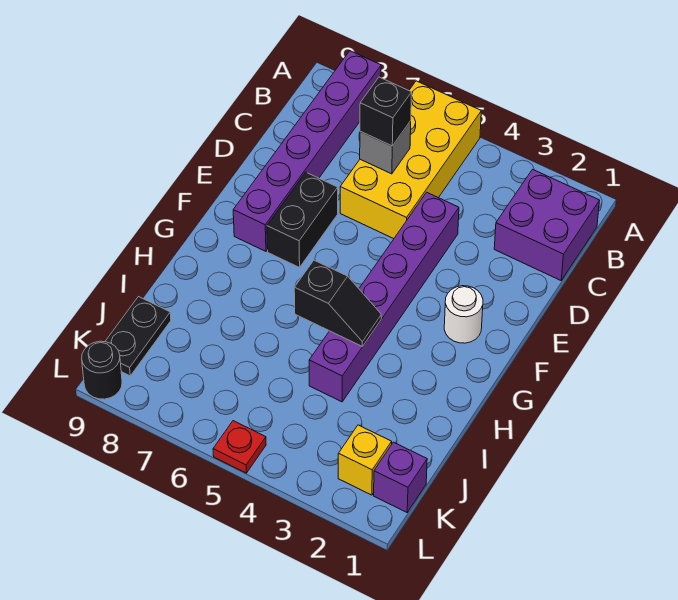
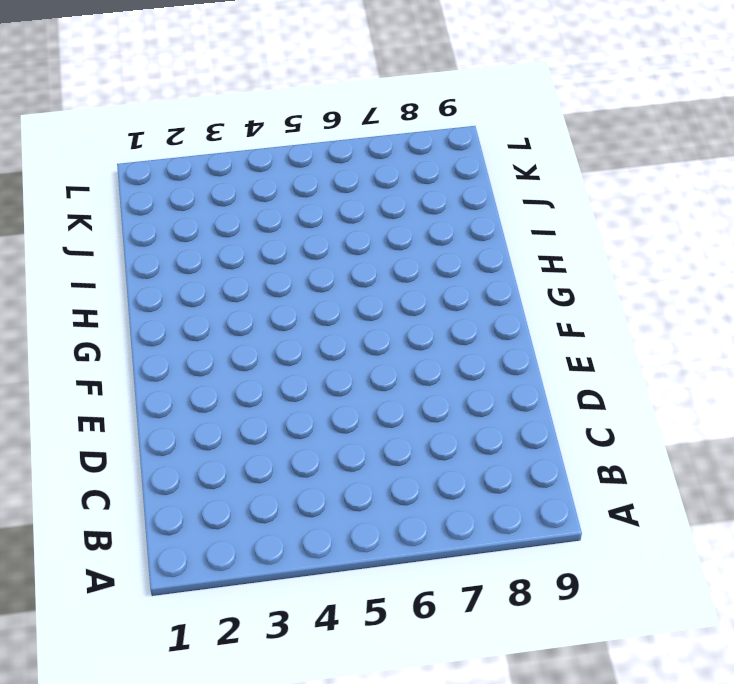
none -> yellow brick A5:D6 level 1
none -> purple brick A8:F8 level 1
none -> purple brick B1:C2 level 1

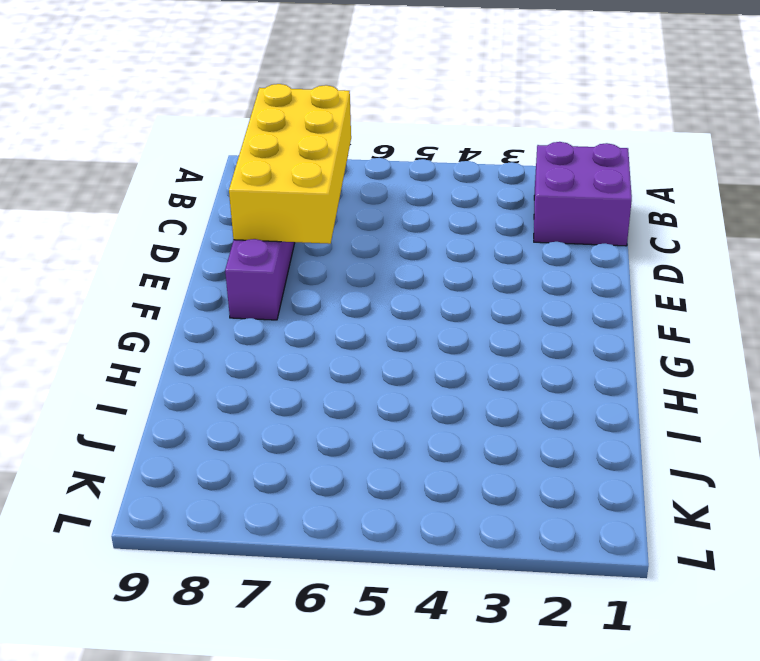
yellow brick B7:E8 level 2 -> yellow brick A5:D6 level 1
none -> purple brick D4:I4 level 1
none -> black brick E7:F7 level 1
none -> white round brick F2 level 1

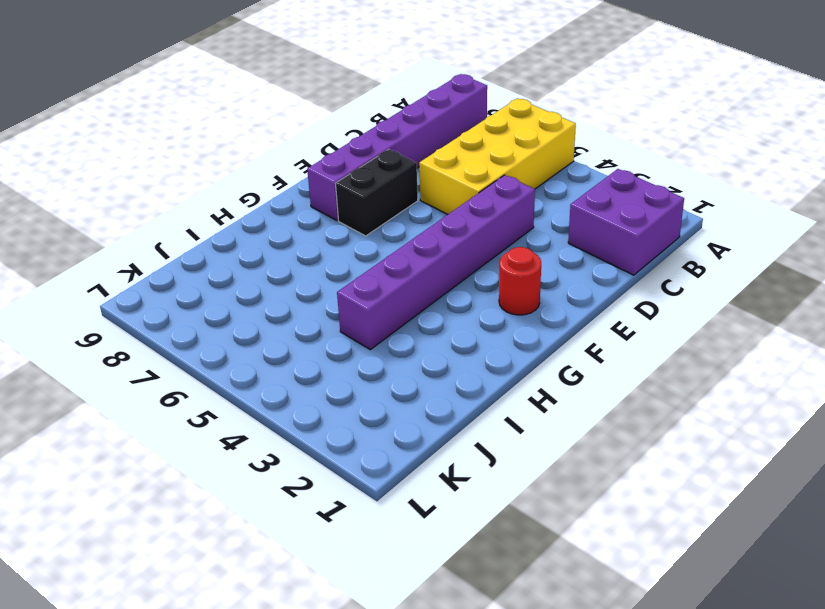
red round brick F2 level 1 -> white round brick F2 level 1
none -> black plate J9:K9 level 1
none -> purple brick K1 level 1
none -> yellow brick K2 level 1

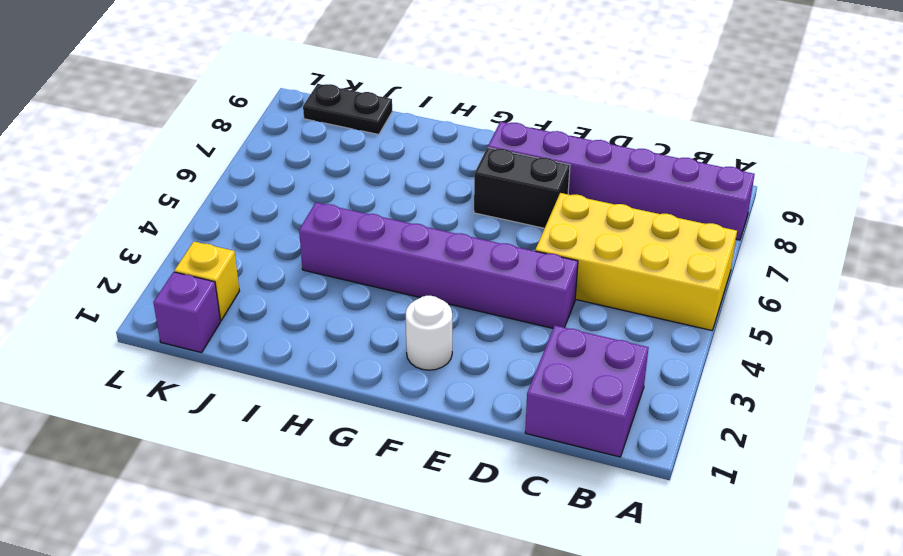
none -> red plate L5 level 1
none -> black round brick L9 level 1
none -> grey brick C6 level 2

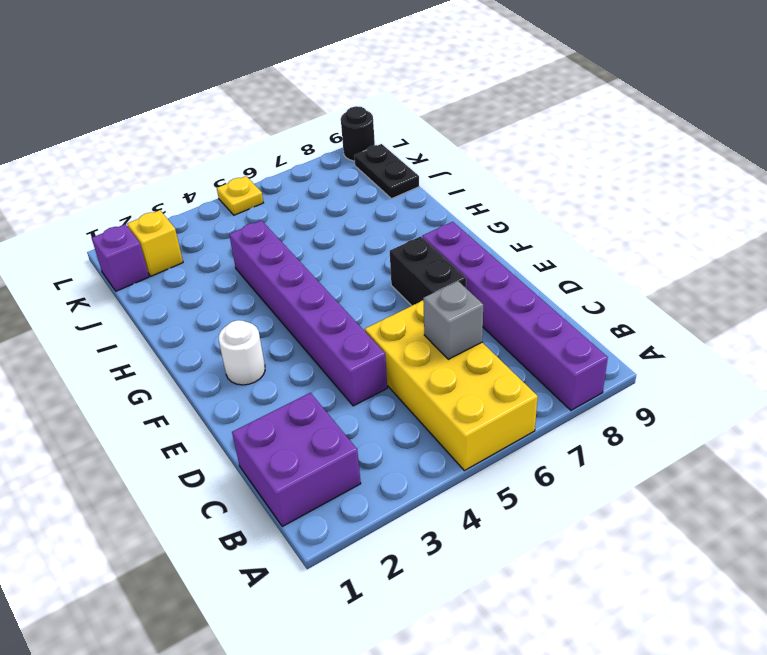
yellow plate L5 level 1 -> red plate L5 level 1
none -> black slope H4:H5 level 2 top 5
none -> black brick C6 level 3

